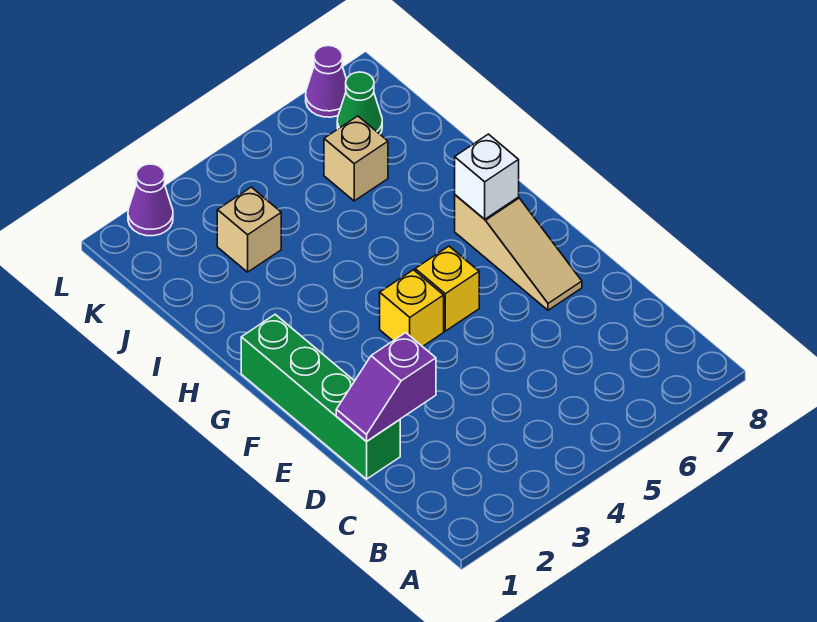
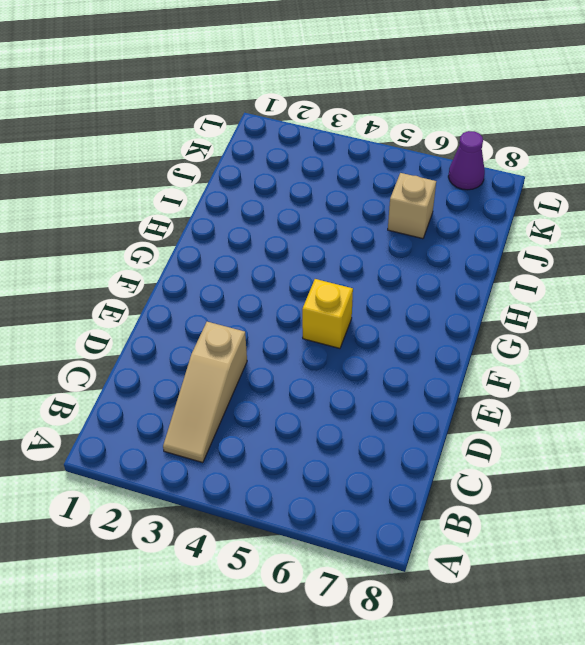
tan slope B3:D3 level 1 top D -> tan slope E7:G7 level 1 top G
none -> green brick D1:G1 level 1
none -> yellow brick F4 level 1

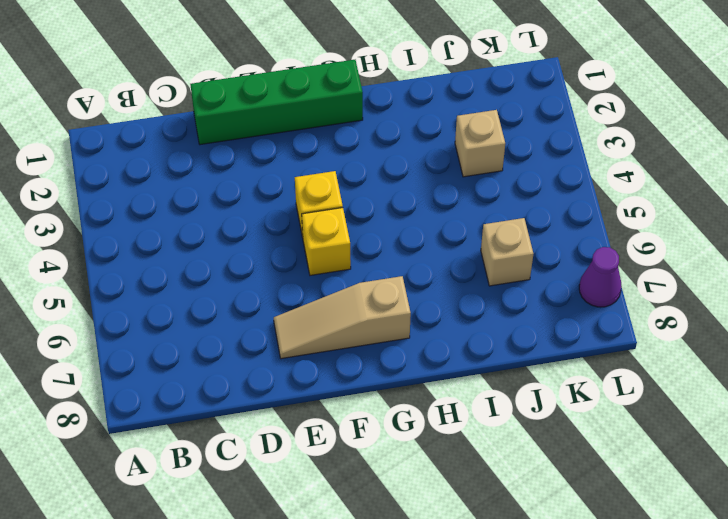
none -> green cone K7 level 1
none -> purple cone L2 level 1

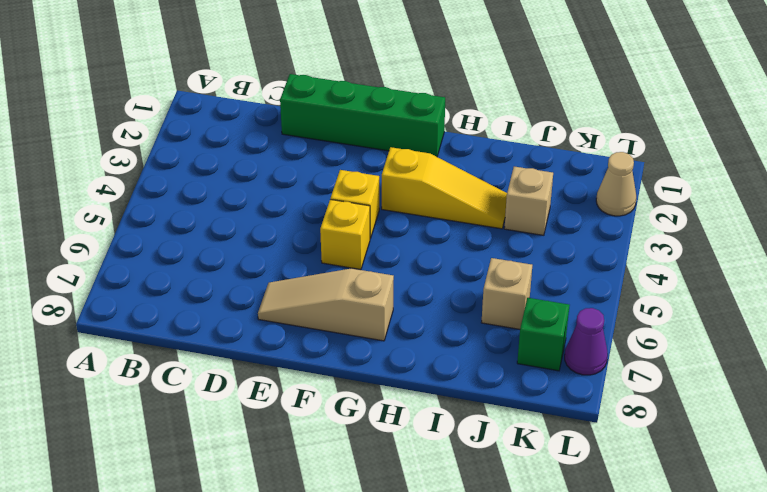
yellow slope G3:I3 level 1 top G -> none
green brick K7 level 1 -> green cone K7 level 1
tan cone L2 level 1 -> purple cone L2 level 1
none -> purple slope D1:D2 level 2 top 2
none -> white brick G7 level 2

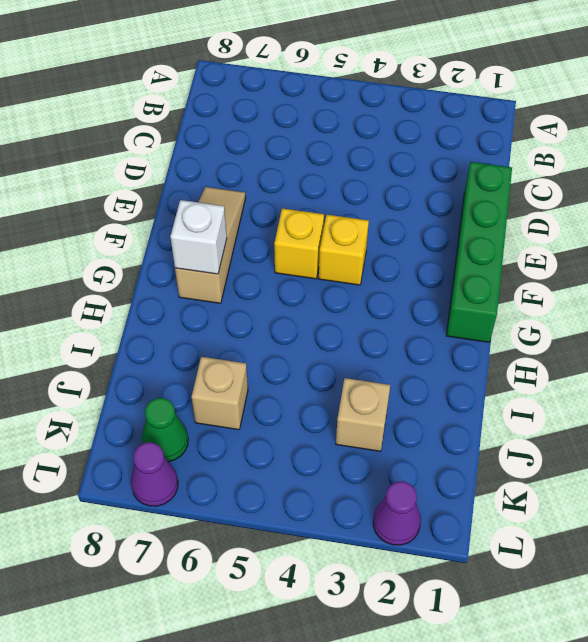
none -> purple slope D1:D2 level 2 top 2

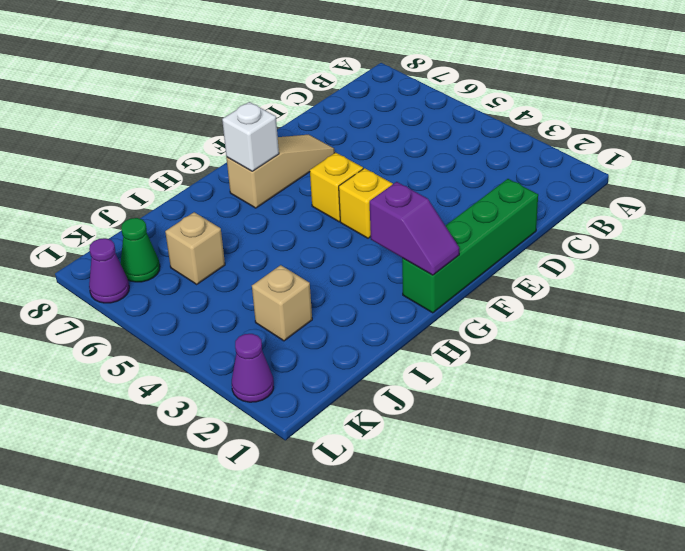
purple slope G1:G2 level 2 top 2 -> purple slope D1:D2 level 2 top 2

